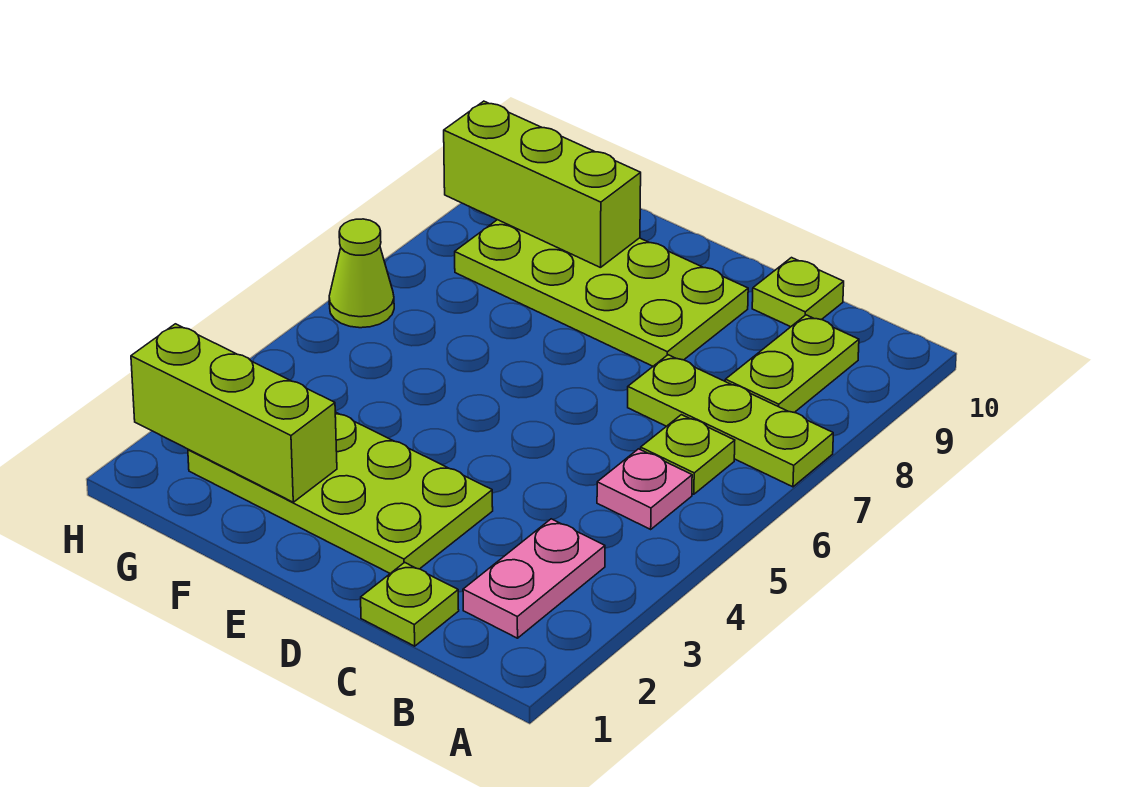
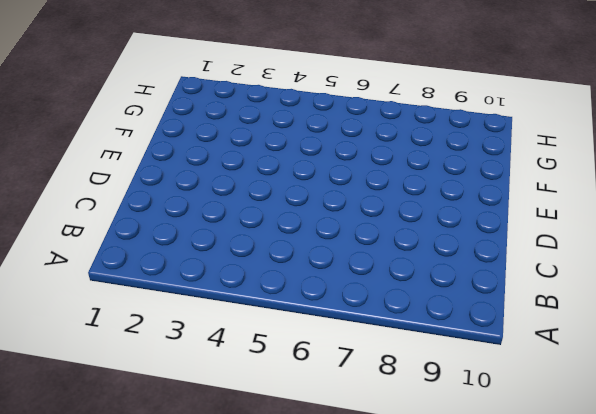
none -> lime plate A7:C7 level 1
none -> pink plate B2:B3 level 1
none -> pink plate B5 level 1

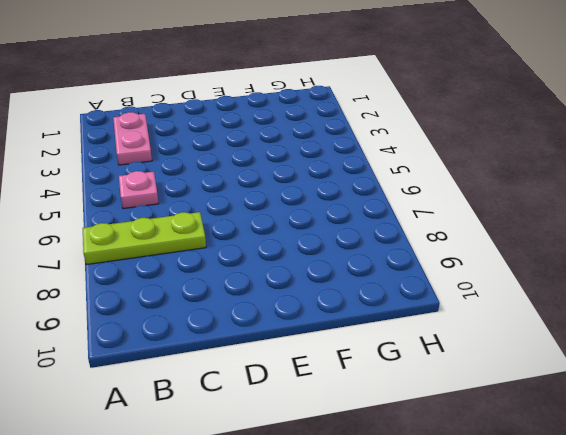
none -> lime plate B6 level 1
none -> lime plate B8:B9 level 1
none -> lime plate C1 level 1

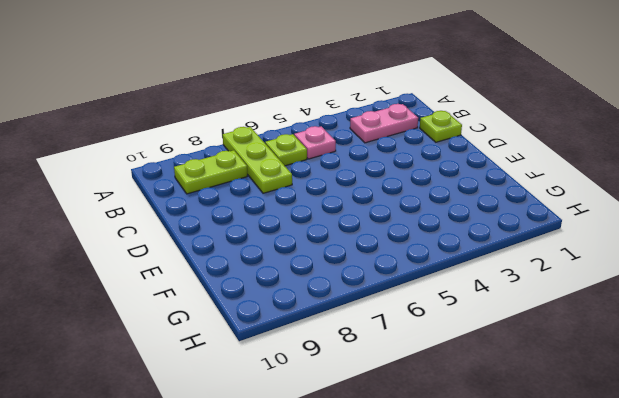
none -> lime plate C10 level 1
none -> lime plate D2:G3 level 1
none -> lime plate D8:G9 level 1

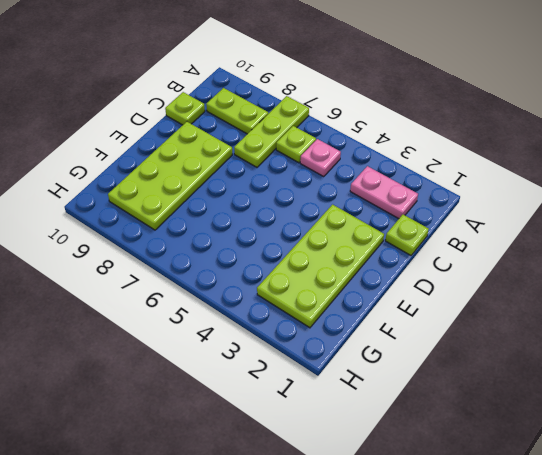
none -> lime cone H6 level 1
none -> lime brick F2:H2 level 2
none -> lime brick F9:H9 level 2

